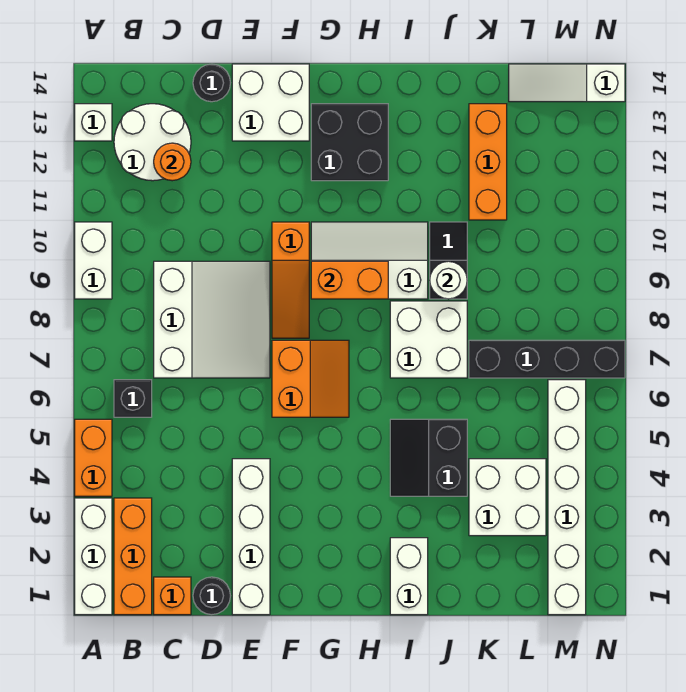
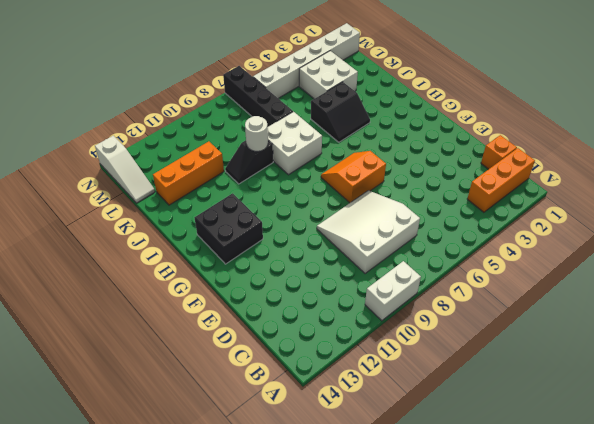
none -> white brick A1:A3 level 1
none -> orange brick A4:A5 level 1
none -> white brick A13 level 1

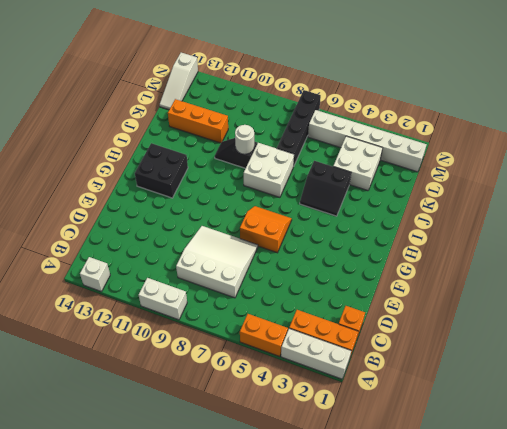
none -> black brick B6 level 1
none -> white round brick B12:C13 level 1
none -> black round brick D1 level 1

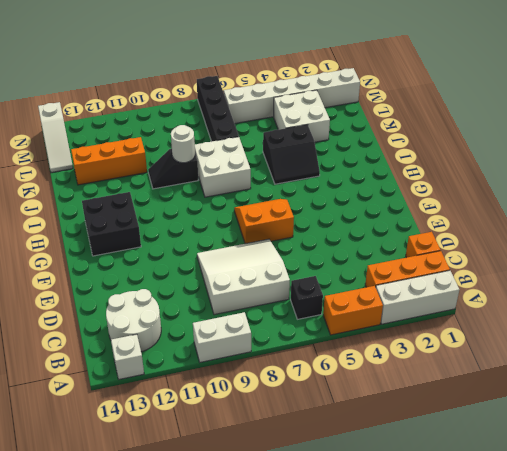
none -> black round brick D1 level 1
none -> black round brick D14 level 1
none -> white brick E1:E4 level 1

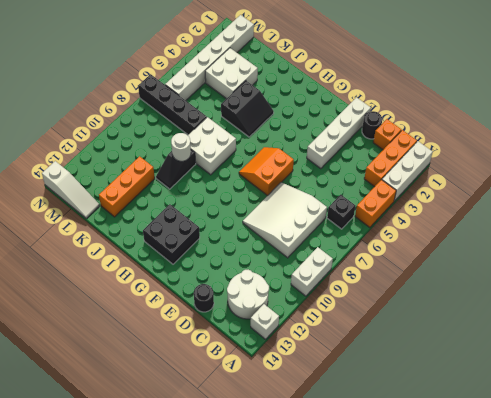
none -> white brick E13:F14 level 1
none -> orange slope F8:F10 level 1 top 10
none -> white slope G9:I10 level 1 top 9

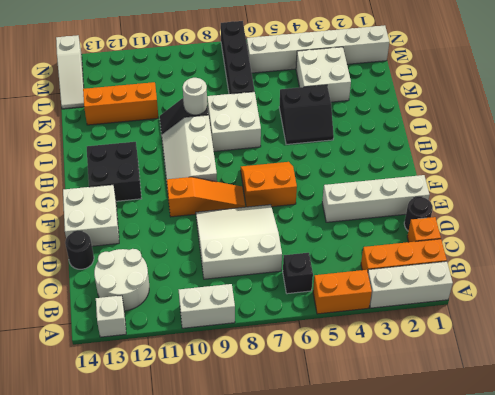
none -> white brick I1:I2 level 1
none -> orange round brick C12 level 2
none -> orange brick G9:H9 level 2

